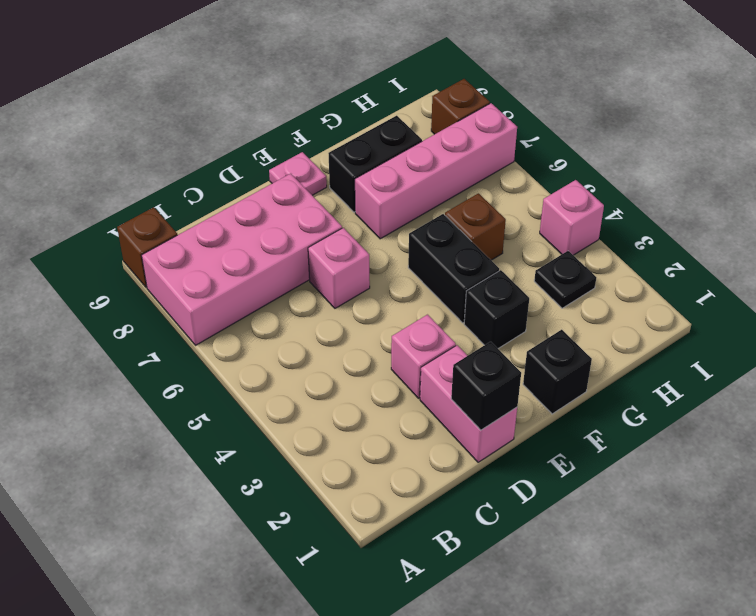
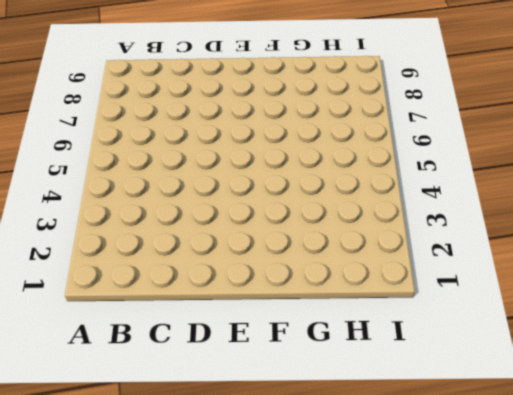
none -> pink brick A7:D8 level 1
none -> brown brick A9 level 1
none -> pink brick D1:D2 level 1

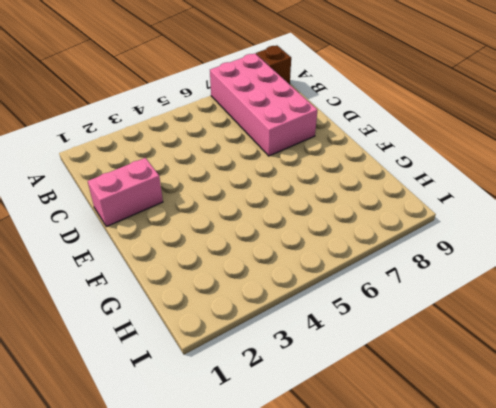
none -> pink brick D3 level 1
none -> pink brick D6 level 1
none -> pink plate E9 level 1

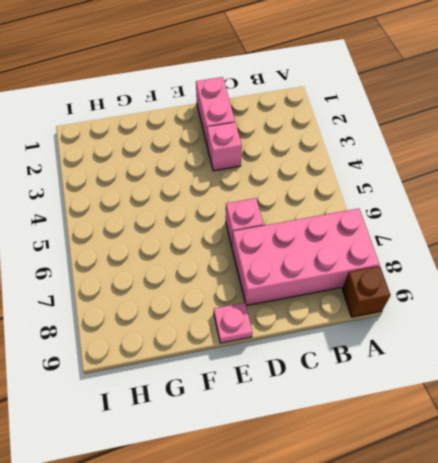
none -> black brick F1 level 1
none -> black brick F3 level 1
none -> black brick F4:F5 level 1

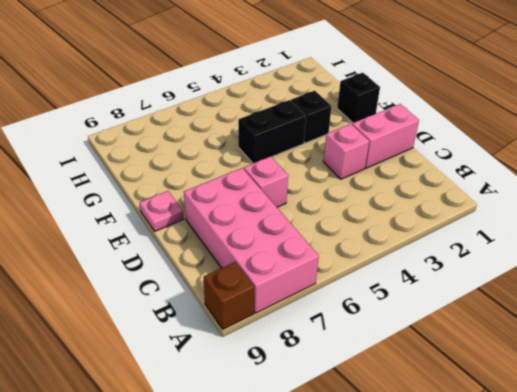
none -> pink brick F7:I7 level 1
none -> black brick F8:G8 level 1
none -> brown brick G5 level 1

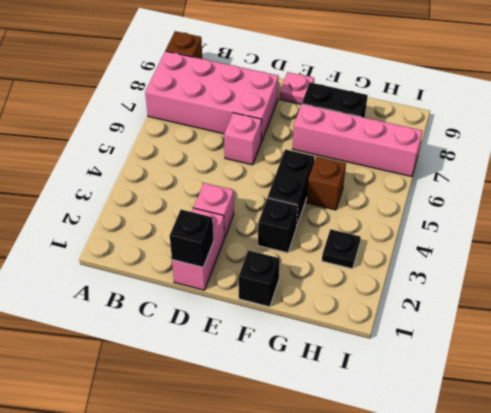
none -> pink brick I4 level 1
none -> brown brick I8 level 1

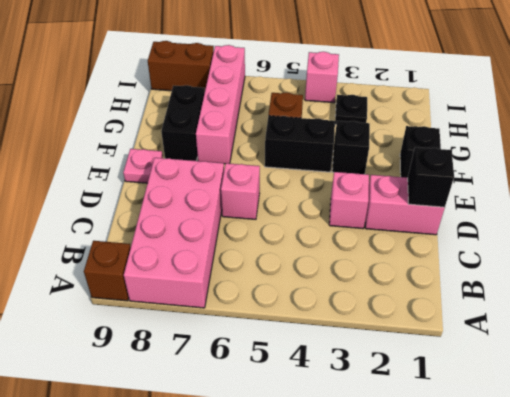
brown brick I8:I9 level 1 -> brown brick I8 level 1

